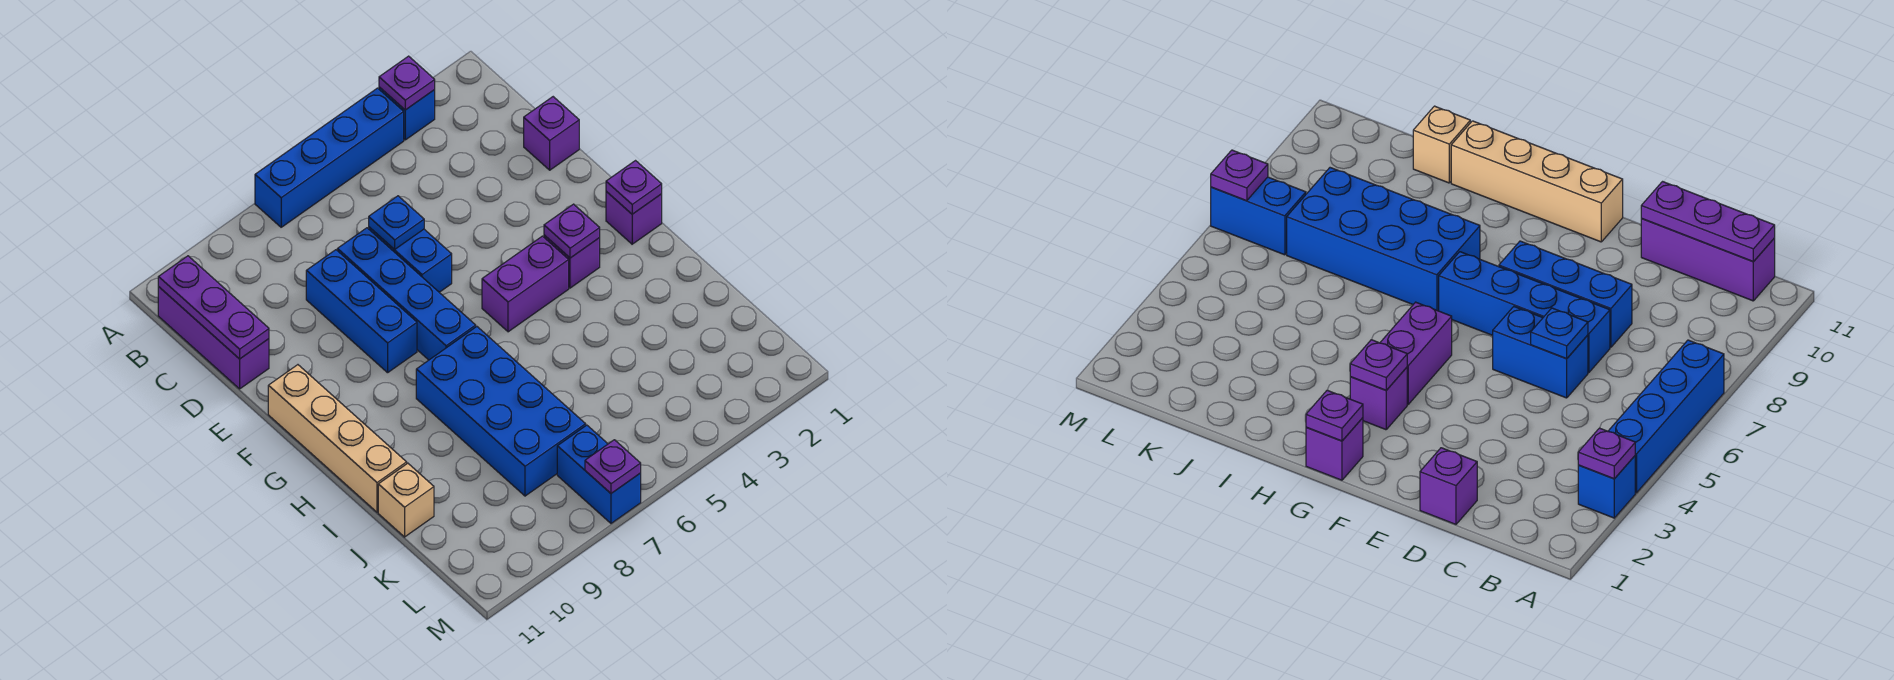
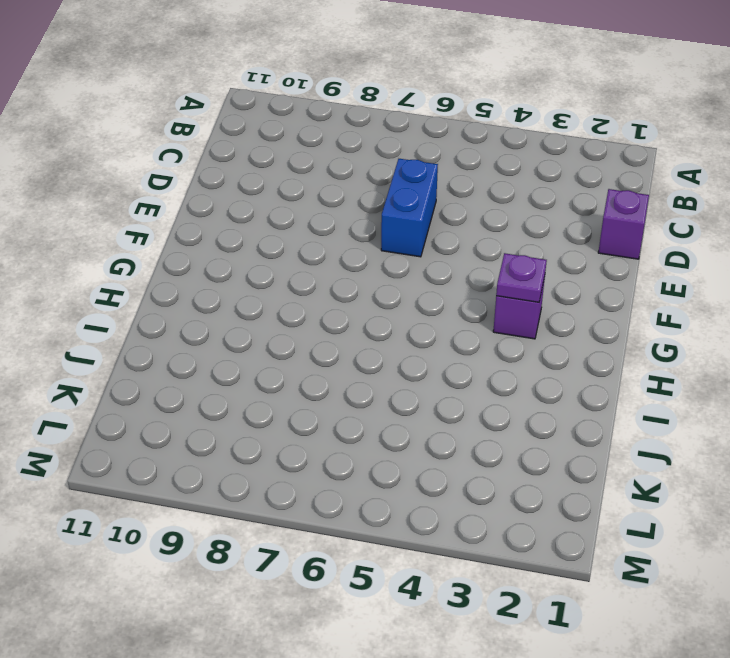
none -> blue brick A3 level 1
none -> blue brick A4:A7 level 1
none -> purple brick B11:D11 level 1

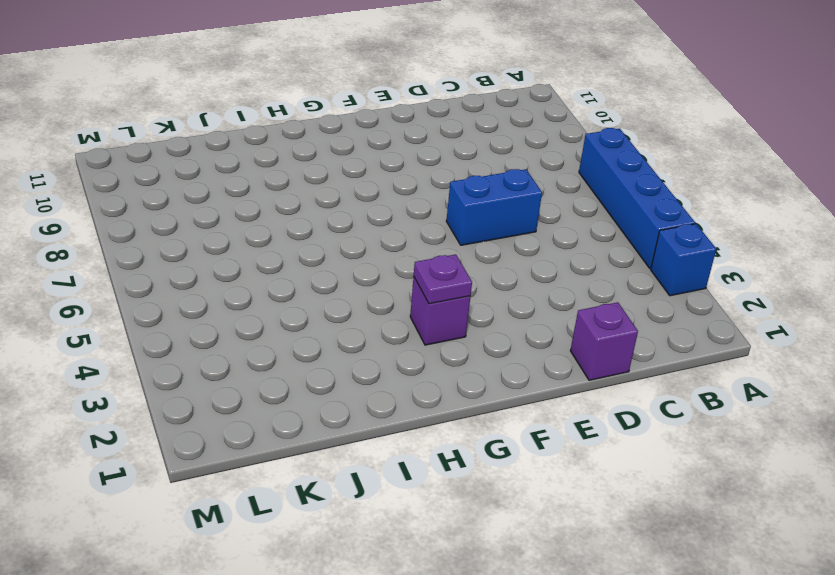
none -> purple brick B11:D11 level 1
none -> blue brick D7:G7 level 1
none -> blue brick D8:F8 level 1

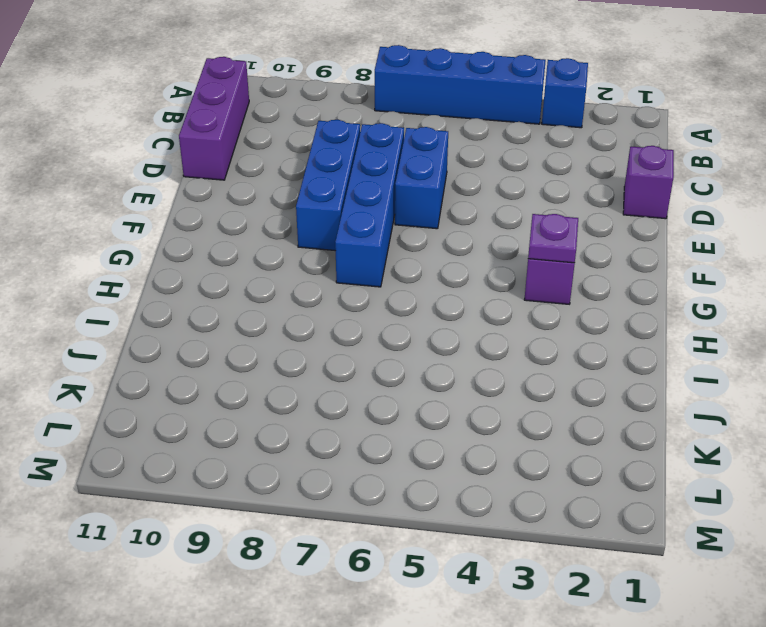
none -> tan brick F11:I11 level 1
none -> purple brick G1 level 1
none -> purple brick G4:G5 level 1

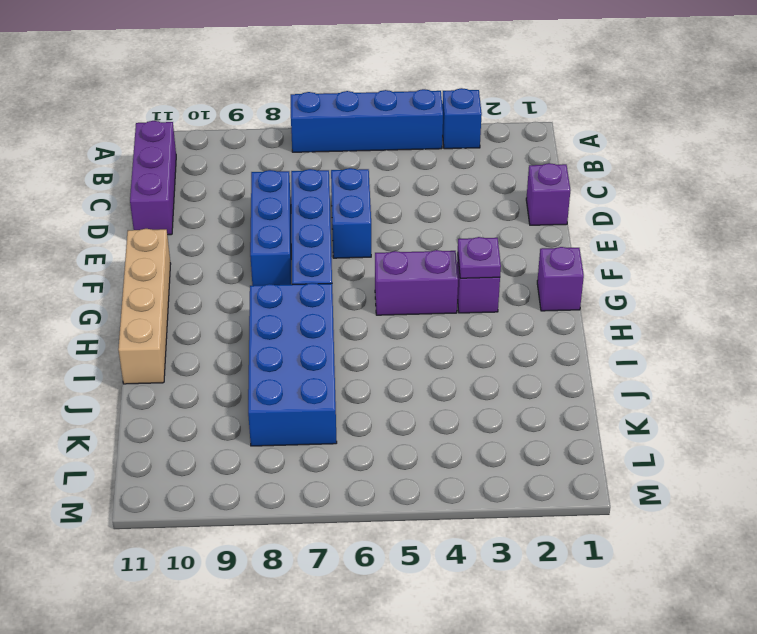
none -> tan brick J11 level 1
none -> blue brick L7:M7 level 1
none -> purple plate A3 level 2

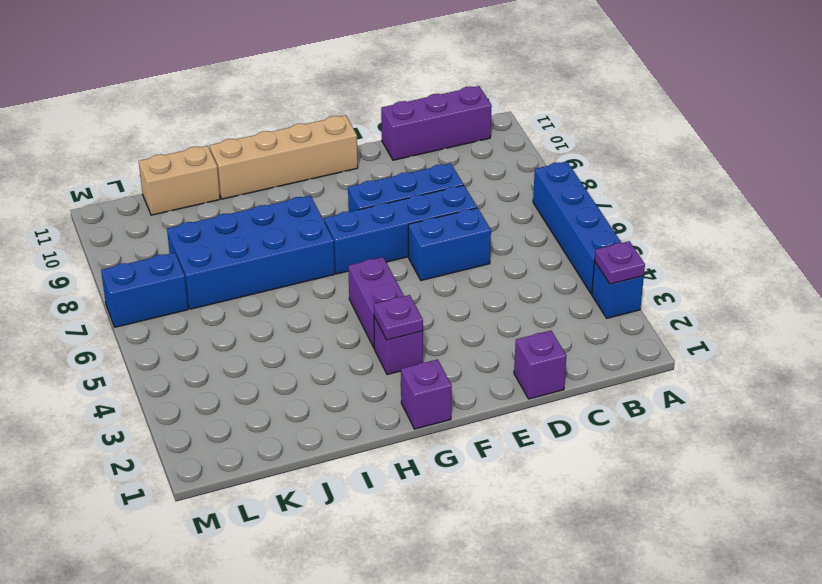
tan brick J11:K11 level 1 -> tan brick J11 level 1
none -> purple plate B11:D11 level 2
none -> blue plate D6 level 2
none -> purple plate G1 level 2

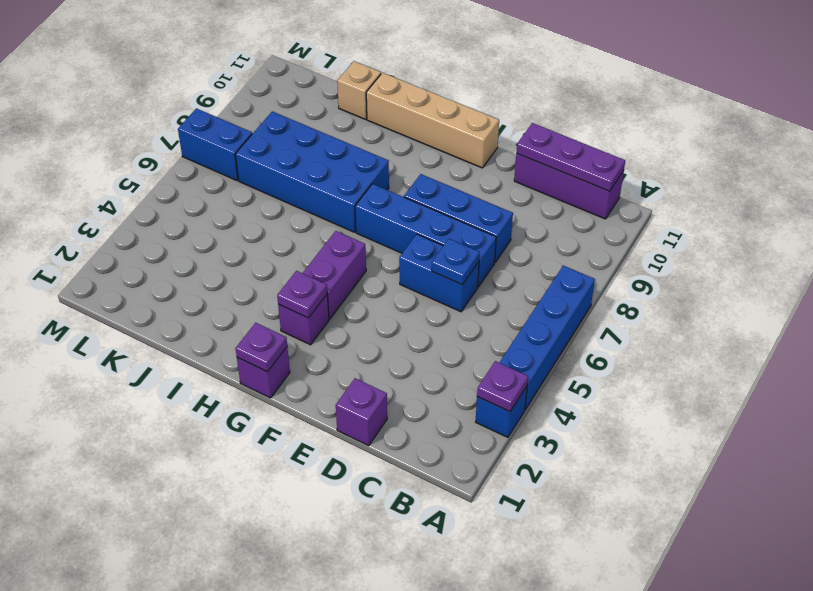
none -> purple plate M7 level 2

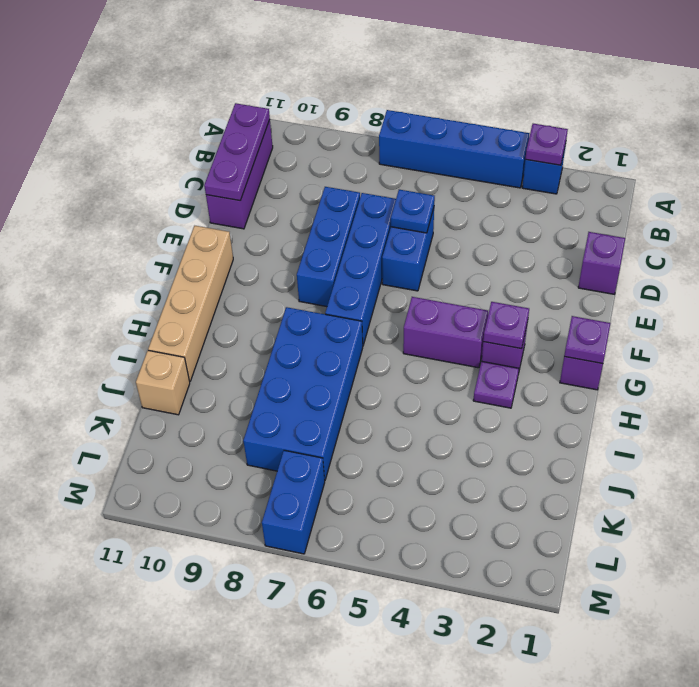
purple plate H3 level 1 -> purple plate M7 level 2

